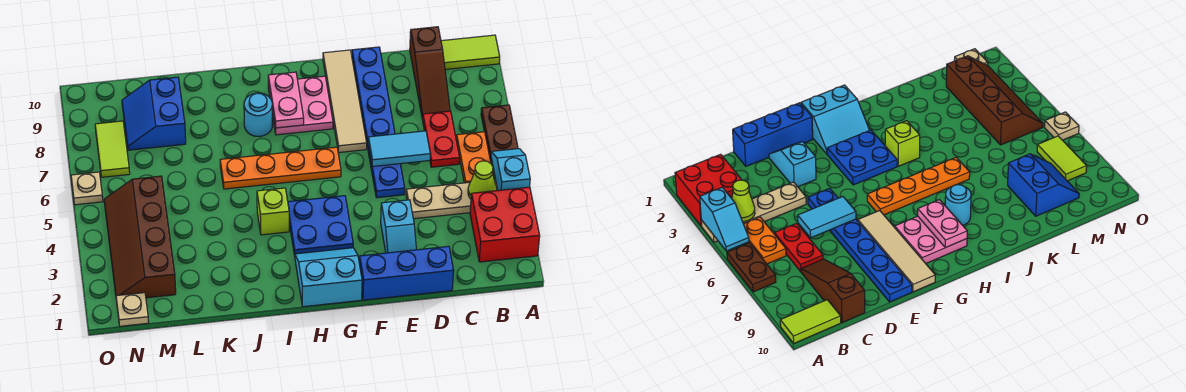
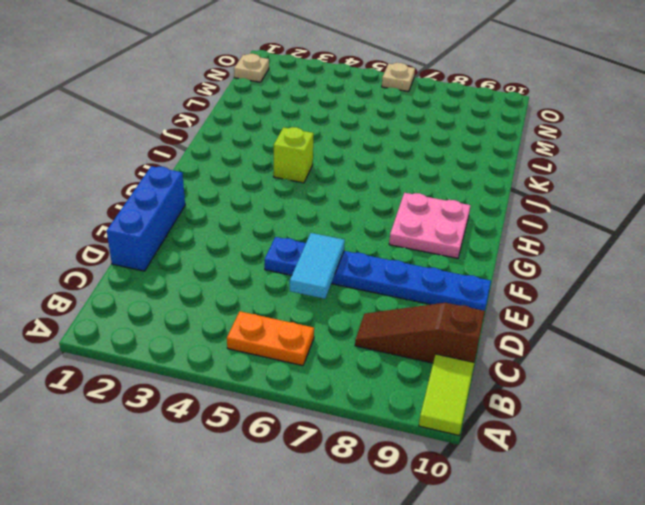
none -> red brick A2:B3 level 1
none -> tan plate A4:D4 level 1
none -> brown plate A6:A7 level 1

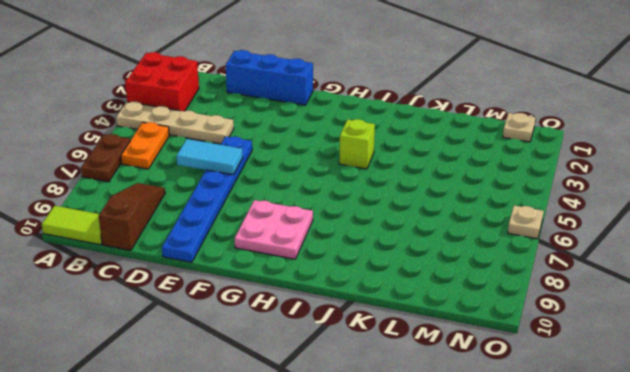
none -> red plate C6:C7 level 1
none -> cyan slope E2:E3 level 1 top 3
none -> tan tile F7:F10 level 1

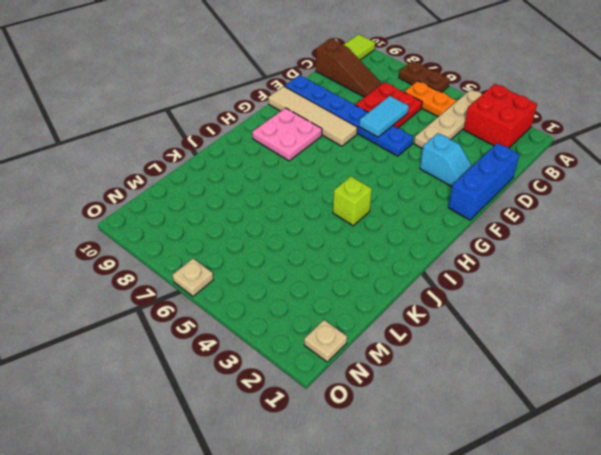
red plate C6:D7 level 1 -> red plate C6:C7 level 1
none -> cyan slope G1:H2 level 1 top 1
none -> blue plate G3:H4 level 1
none -> orange plate G6:J6 level 1

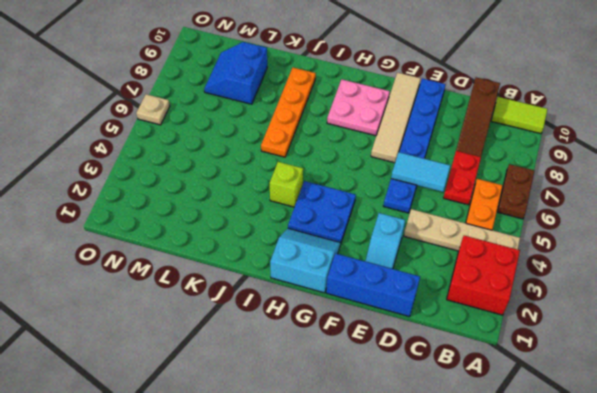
orange plate J6:J9 level 1 -> orange plate G6:J6 level 1
none -> cyan round brick I8 level 1
none -> brown slope M2:N5 level 1 top M
none -> tan plate N1 level 1

